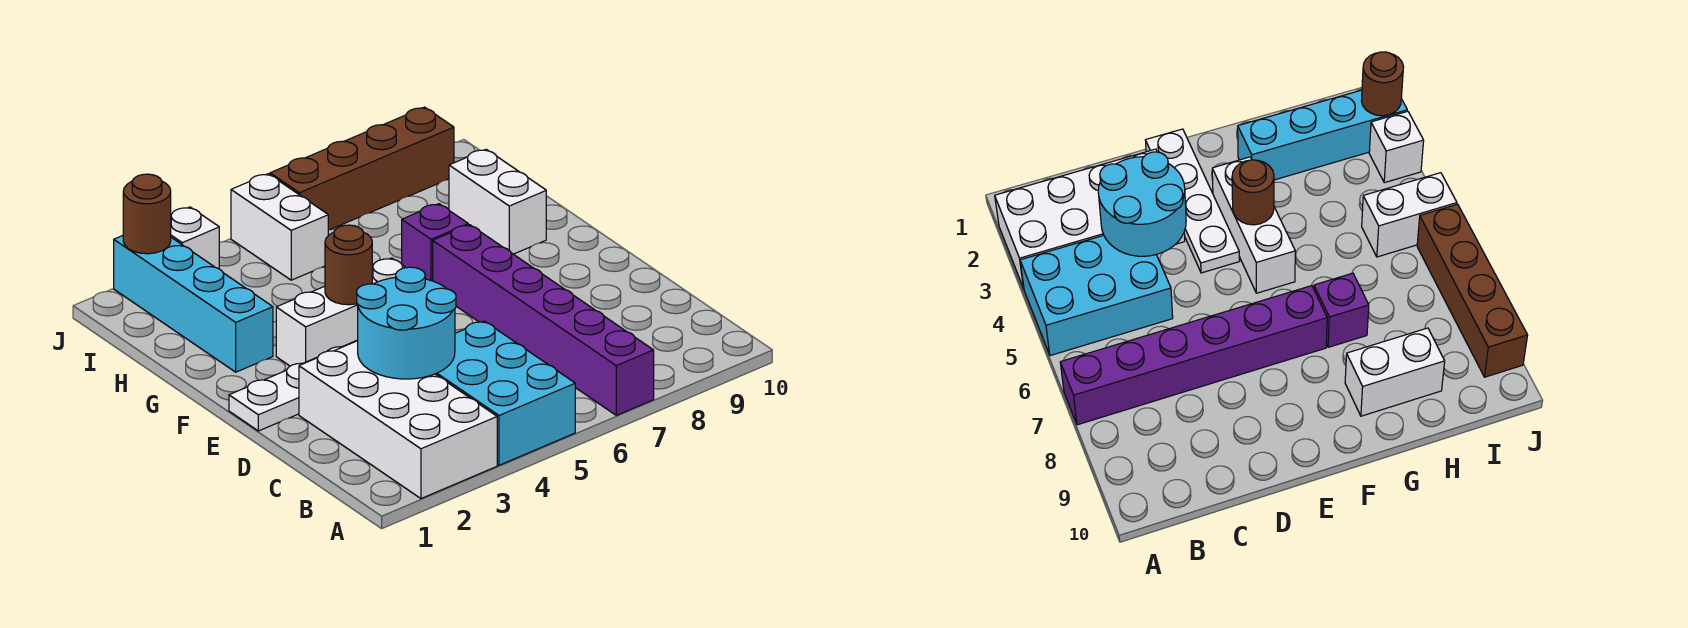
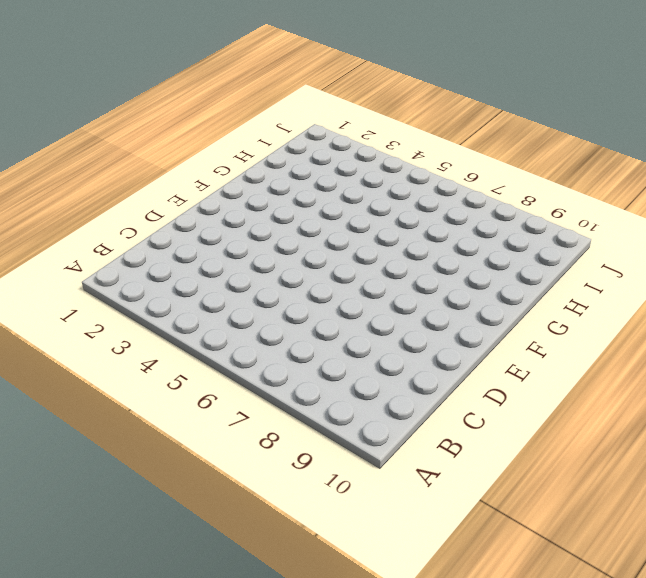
none -> white brick A2:D3 level 1
none -> cyan brick A4:C5 level 1
none -> purple brick A7:F7 level 1

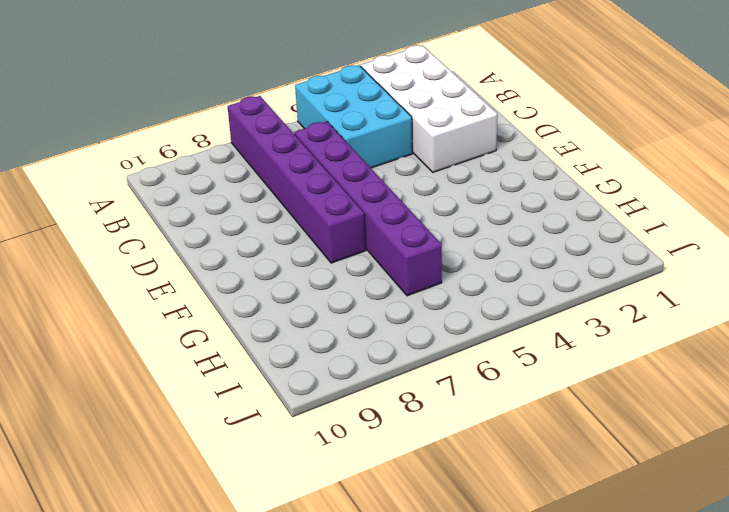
purple brick C6:H6 level 1 -> none
none -> white plate E1:E4 level 1
none -> white brick F3:F5 level 1
none -> cyan brick G2:J2 level 1

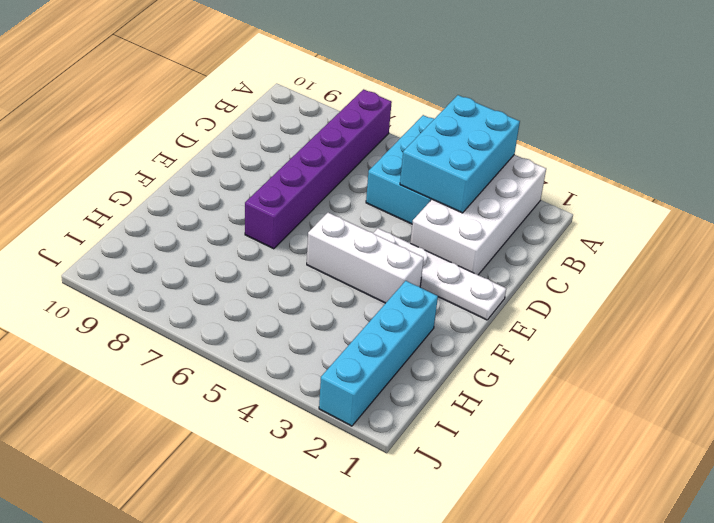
cyan brick A3:C4 level 2 -> cyan round brick C3:D4 level 2
none -> purple brick G7 level 1
none -> white brick G9:H9 level 1
none -> white brick I5:J5 level 1

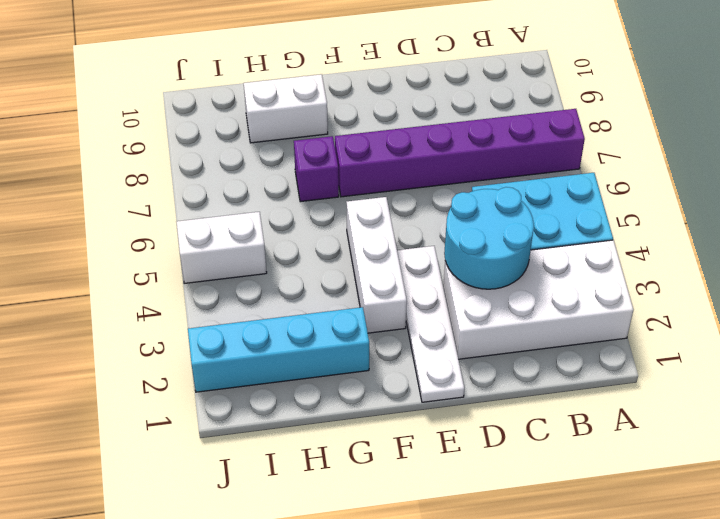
none -> white brick J3 level 1
none -> brown brick J6:J9 level 1
none -> brown round brick F4 level 2

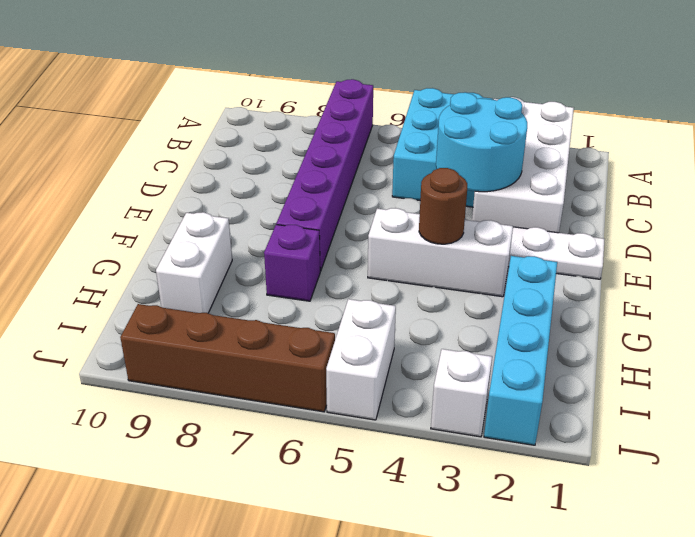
none -> brown round brick J2 level 2

